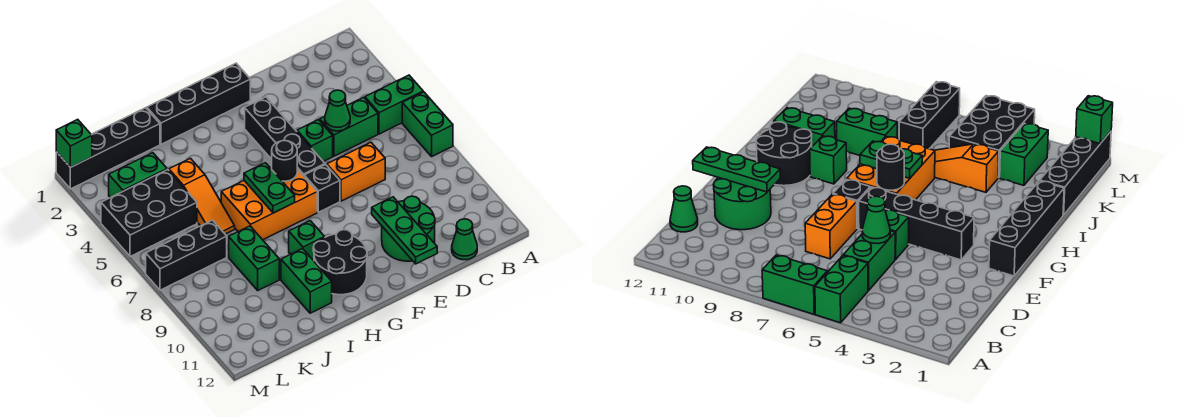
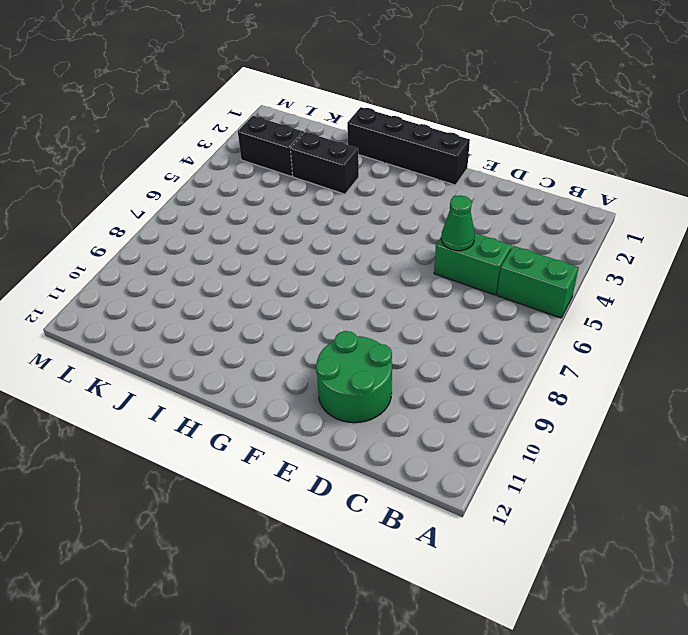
black brick I3:J3 level 1 -> none
black brick K3:L3 level 1 -> green brick K3:L3 level 1
none -> green brick A6:A7 level 1
none -> green cone C12 level 1
none -> orange brick D7:E7 level 1

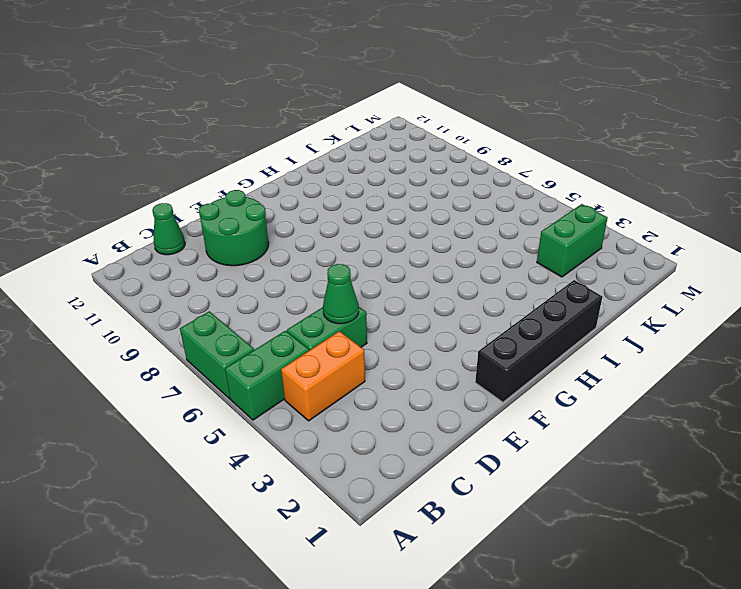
orange brick B4:C4 level 1 -> orange brick D7:E7 level 1
none -> green brick E5 level 1
none -> black brick F3:F6 level 1
none -> black brick F7 level 1

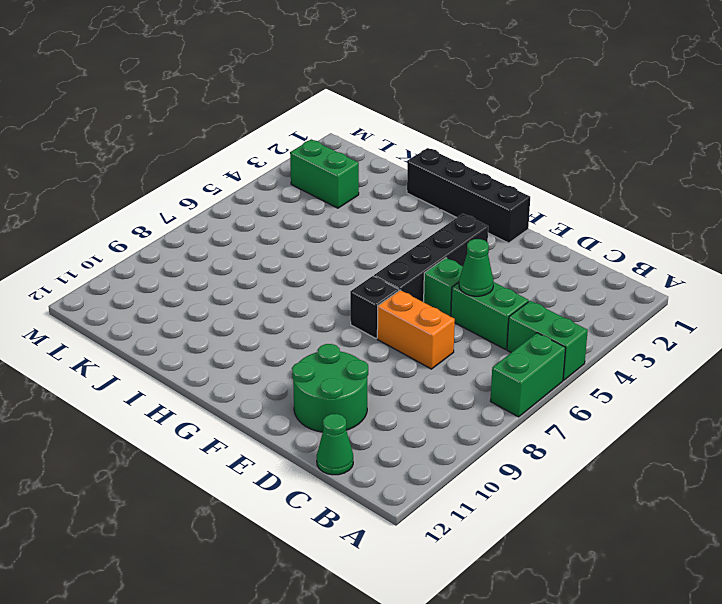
none -> orange brick G6:I7 level 1
none -> black round brick G10:H11 level 1
none -> green brick H9 level 1

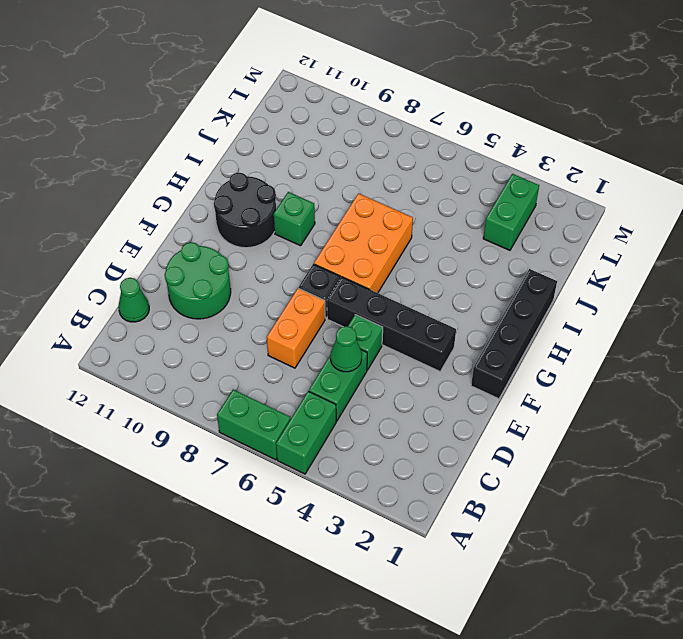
none -> green brick I10:I11 level 1
none -> black brick J1:M1 level 1
none -> orange slope J4:J6 level 1 top 4

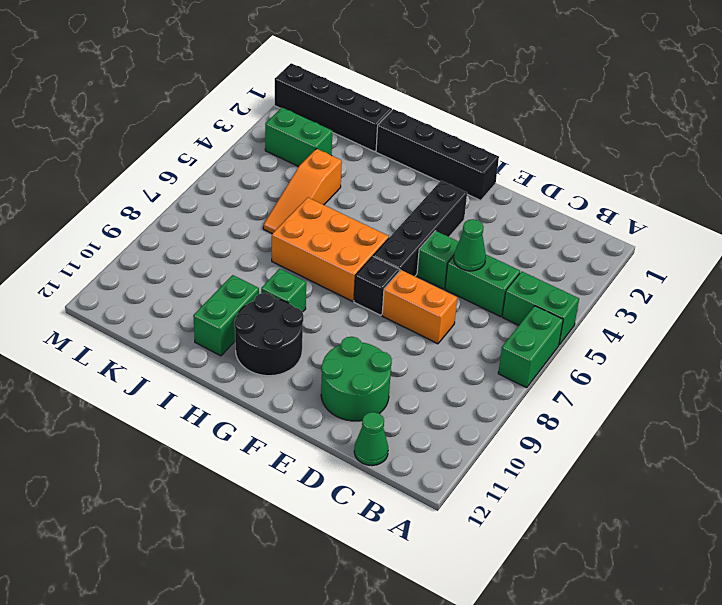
none -> green brick J8:J9 level 1
none -> black brick K4:M5 level 1
none -> black brick K7:M7 level 1

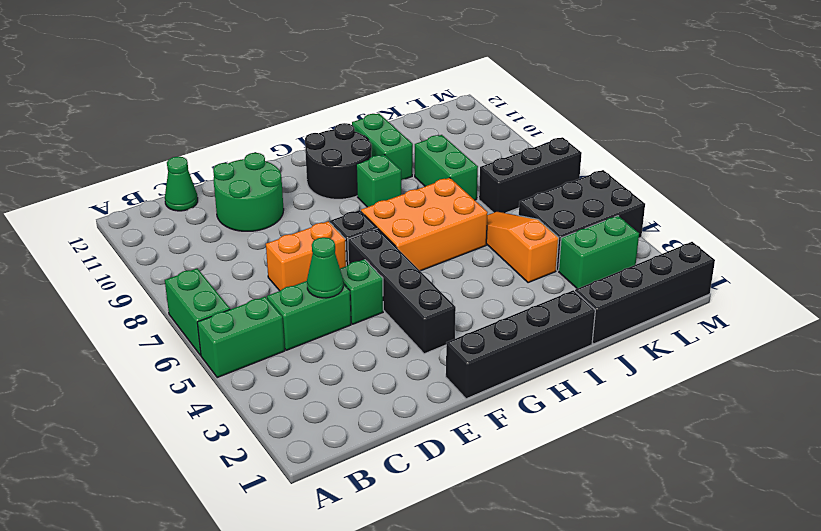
none -> green plate E10:E12 level 2
none -> black round brick G6 level 2
none -> green plate H6:H7 level 2

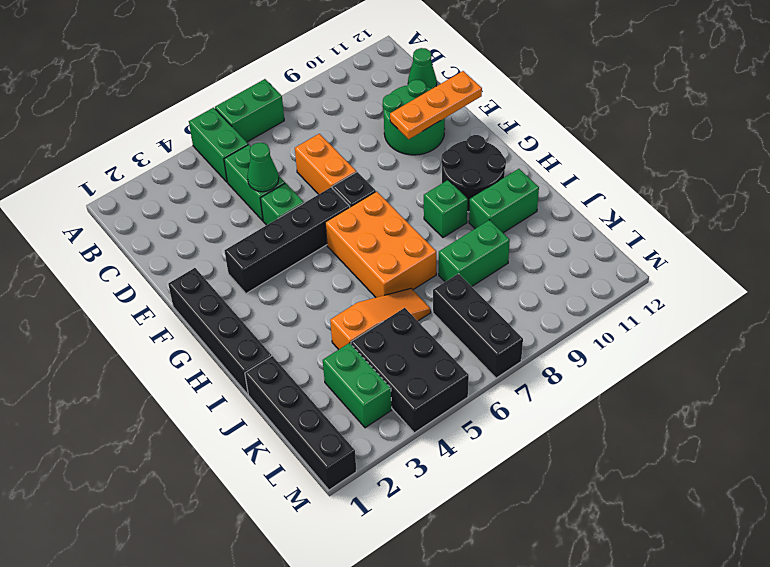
orange plate E10:E12 level 2 -> green plate E10:E12 level 2
none -> black round brick G6 level 2
none -> green plate H6:H7 level 2
none -> green brick M1 level 2

